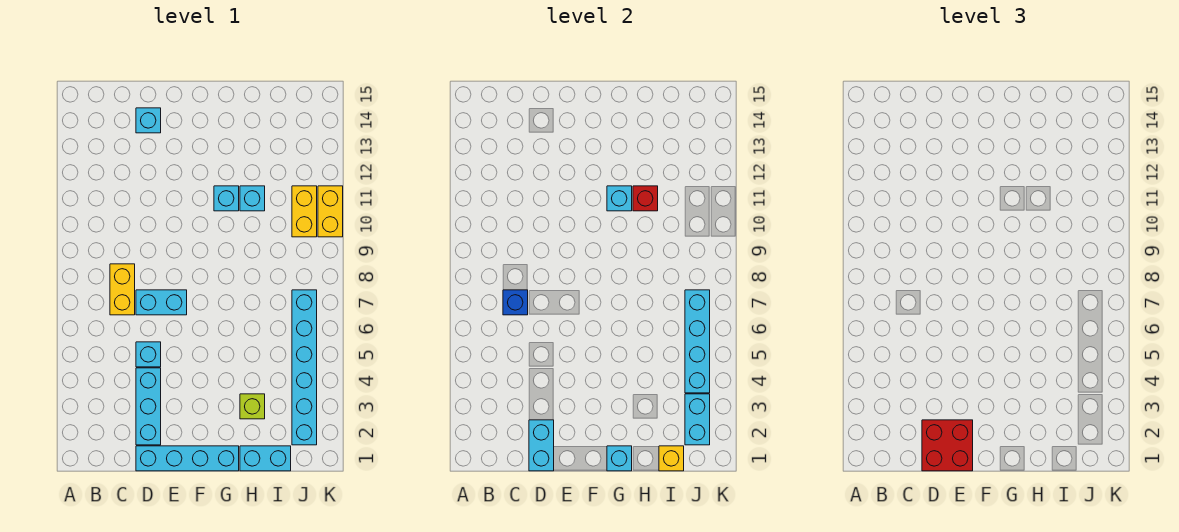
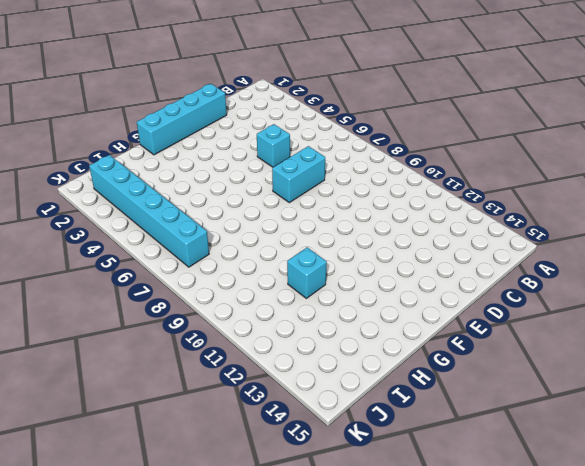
none -> yellow brick C7:C8 level 1
none -> cyan brick D2:D4 level 1
none -> cyan brick D14 level 1

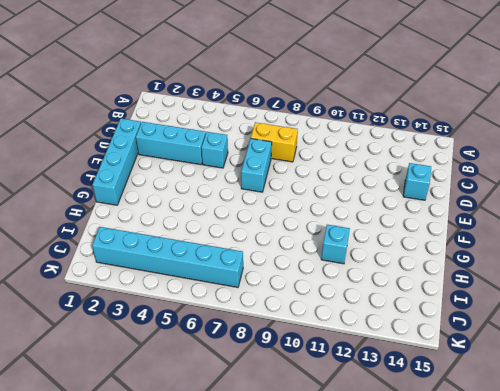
none -> cyan brick G11 level 1
none -> cyan brick H1:I1 level 1
none -> lime brick H3 level 1

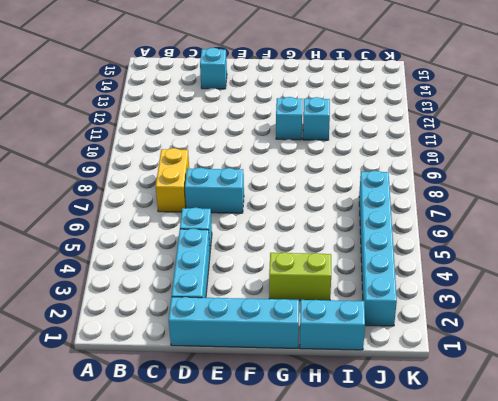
lime brick G3:H3 level 1 -> lime brick H3 level 1
none -> yellow brick J10:J11 level 1
none -> yellow brick K10:K11 level 1
none -> blue brick C7 level 2

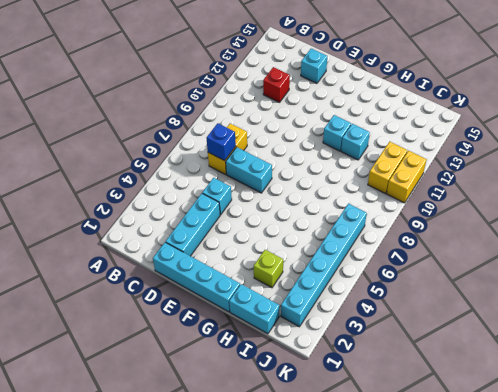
red brick C12 level 1 -> red brick H11 level 2
none -> cyan brick D1:D2 level 2
none -> cyan brick G1 level 2
none -> cyan brick G11 level 2

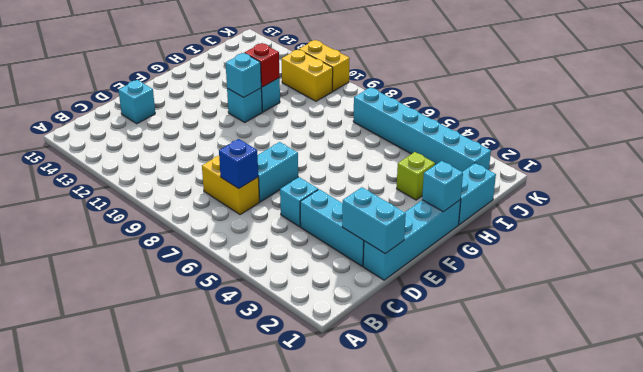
none -> yellow brick I1 level 2
none -> cyan brick J2:J3 level 2
none -> cyan brick J4:J7 level 2

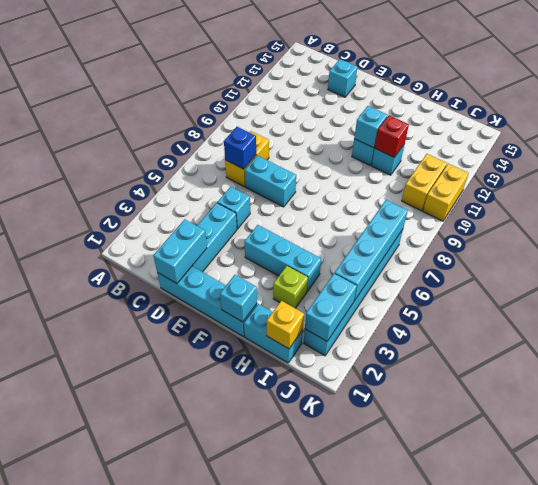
cyan brick F4:H4 level 1 -> none
none -> red brick D1:E2 level 3

